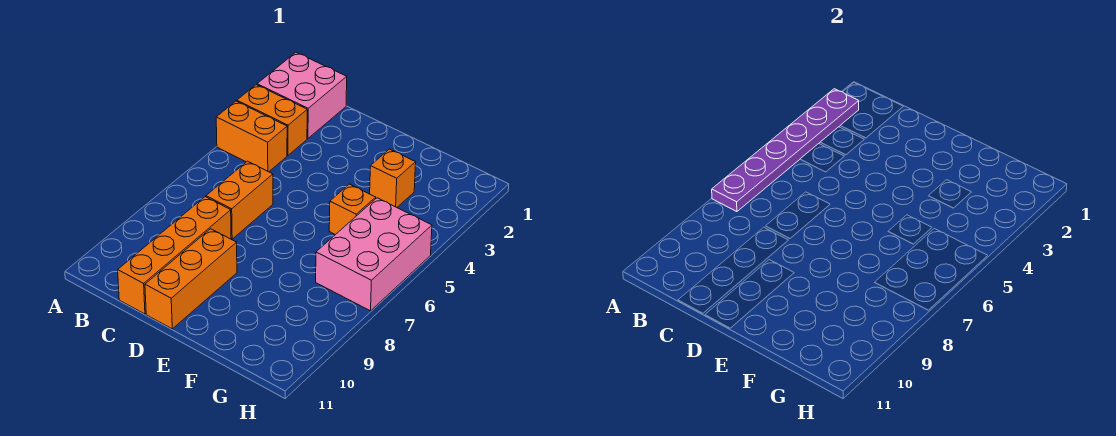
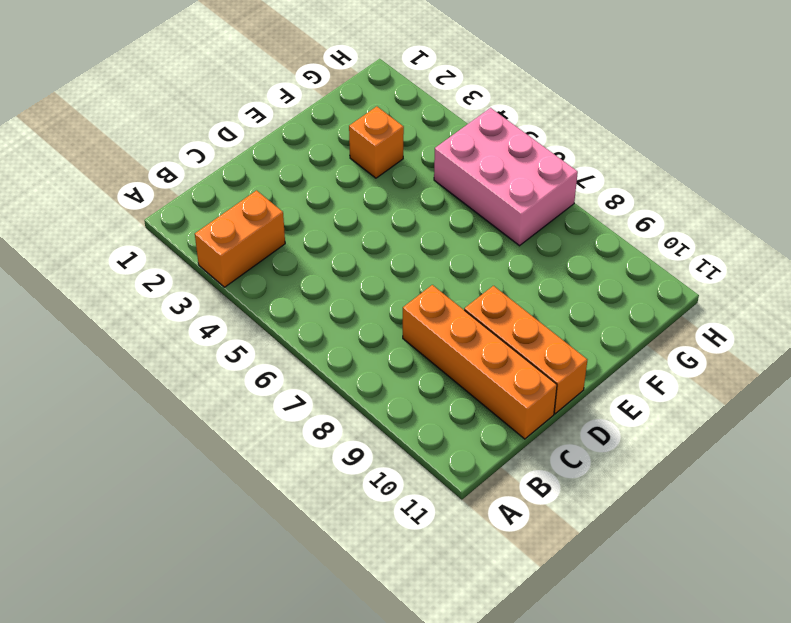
none -> pink brick A1:B2 level 1
none -> orange brick A4:B4 level 1

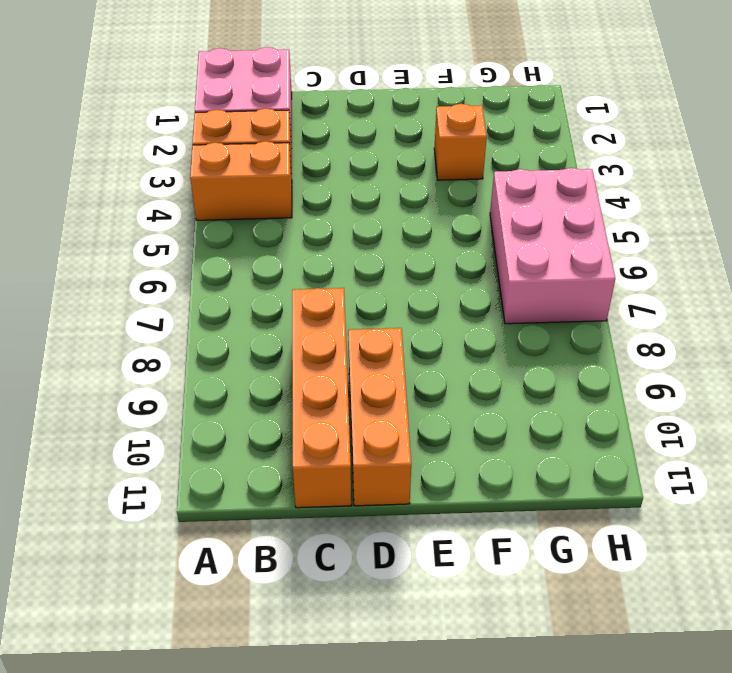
none -> orange brick C6:C7 level 1
none -> orange brick F5 level 1

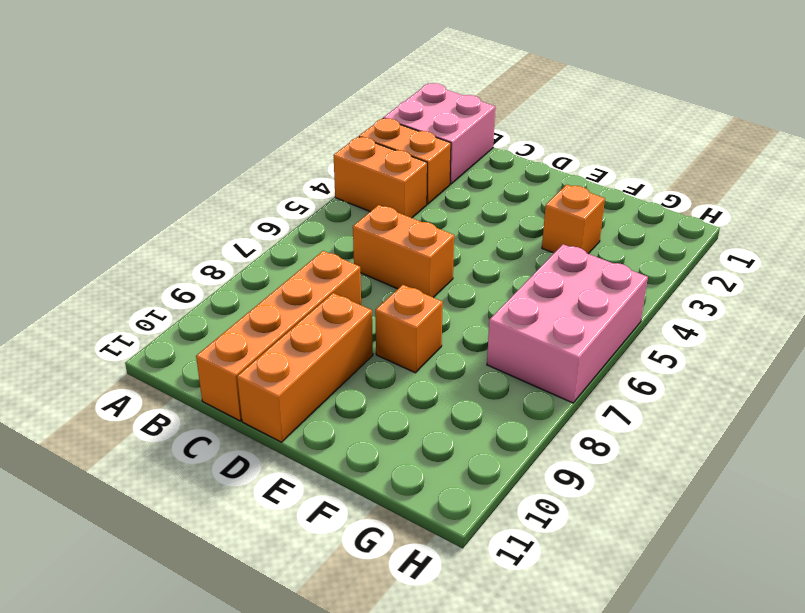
orange brick C6:D6 level 1 -> orange brick C6:C7 level 1
orange brick E8 level 1 -> orange brick F5 level 1
none -> purple plate A2:A7 level 2

